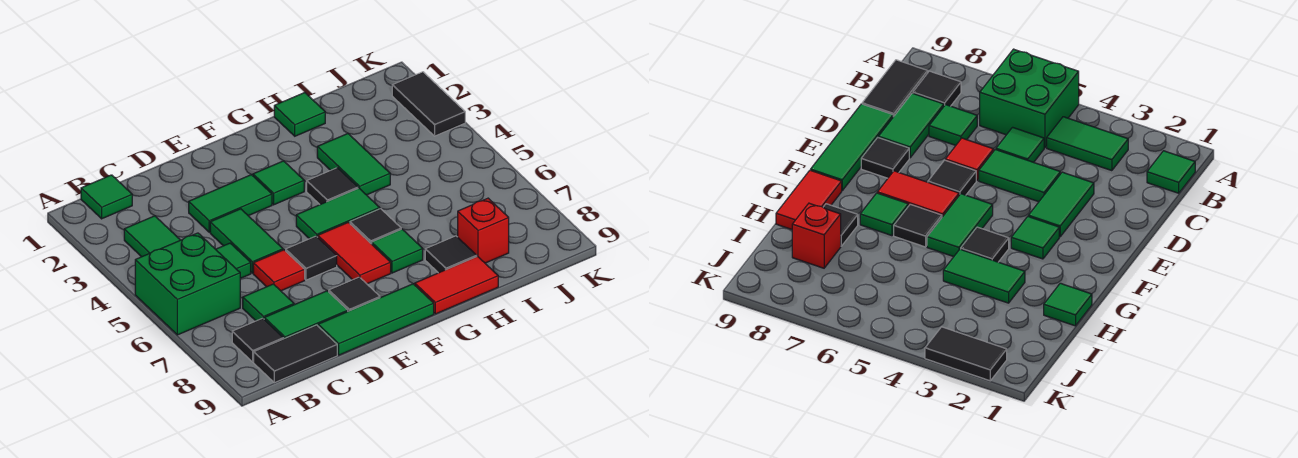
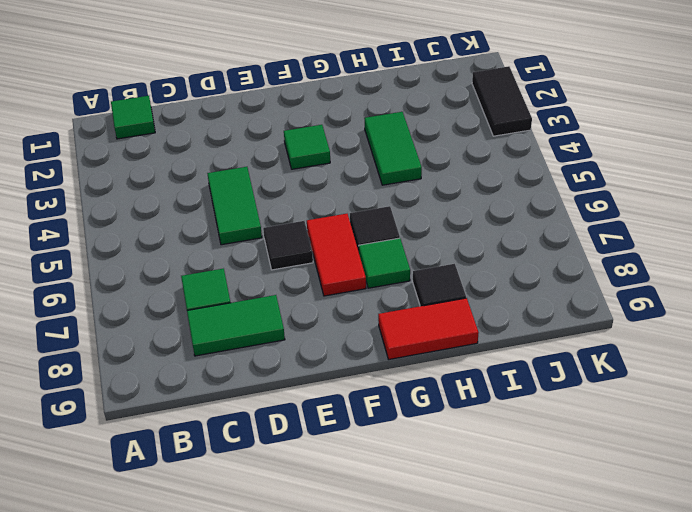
none -> green brick A5:B6 level 1
none -> green tile B3:B4 level 1
none -> black tile B8 level 1

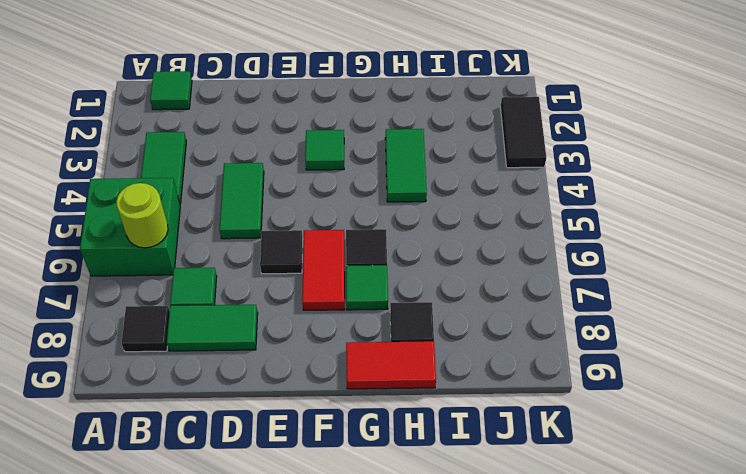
lime round brick B6 level 2 -> none
none -> black tile B9:C9 level 1
none -> green tile C5 level 1
none -> green tile D3:E3 level 1

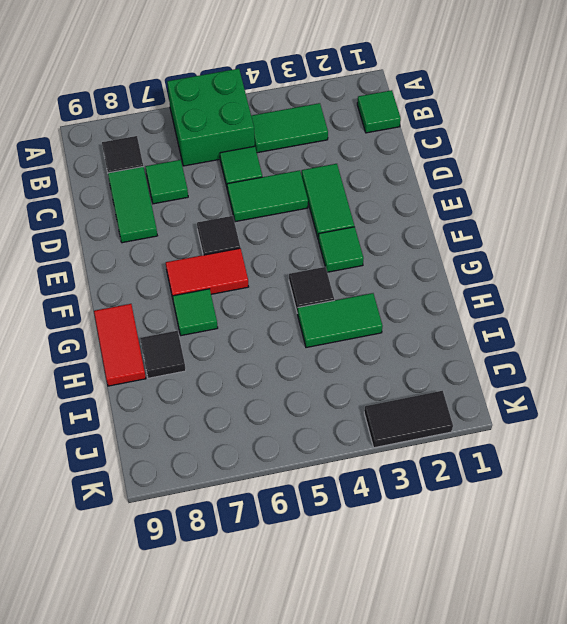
none -> black tile B9:C9 level 1
none -> red tile D6 level 1
none -> green tile D9:F9 level 1

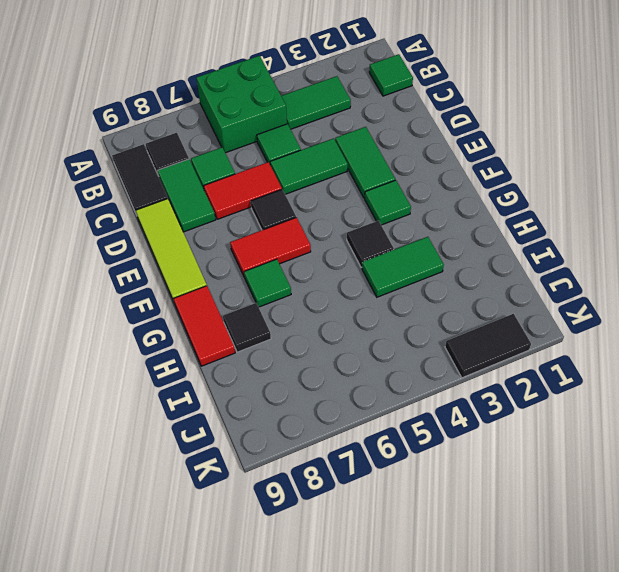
red tile D6:D7 level 1 -> red tile D6 level 1
lime tile D9:F9 level 1 -> green tile D9:F9 level 1
none -> black tile E8 level 1
none -> green tile F5:G5 level 1
none -> black tile G6 level 1

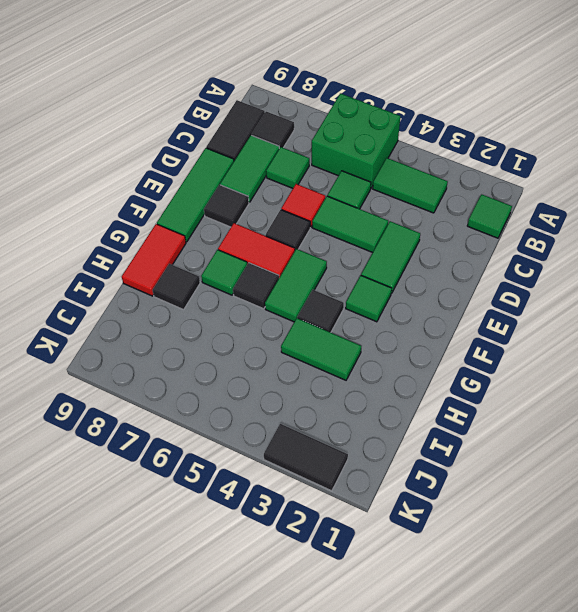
none -> green tile H1 level 1
none -> red brick I8 level 1

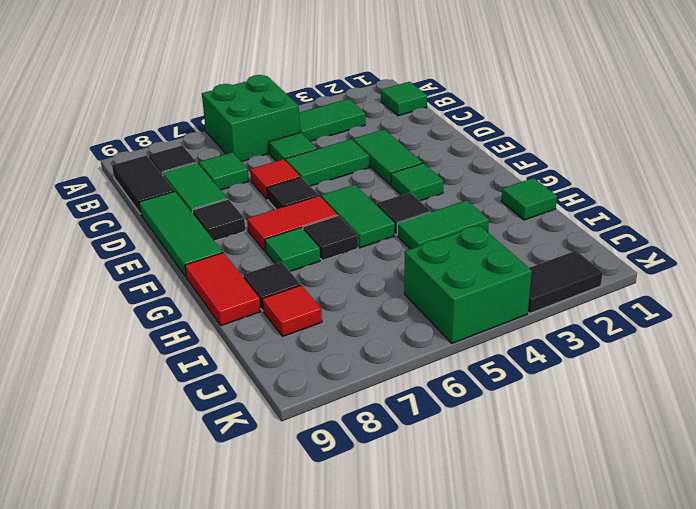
red tile I8 level 1 -> red brick I8 level 1
green brick J4:K5 level 1 -> none

